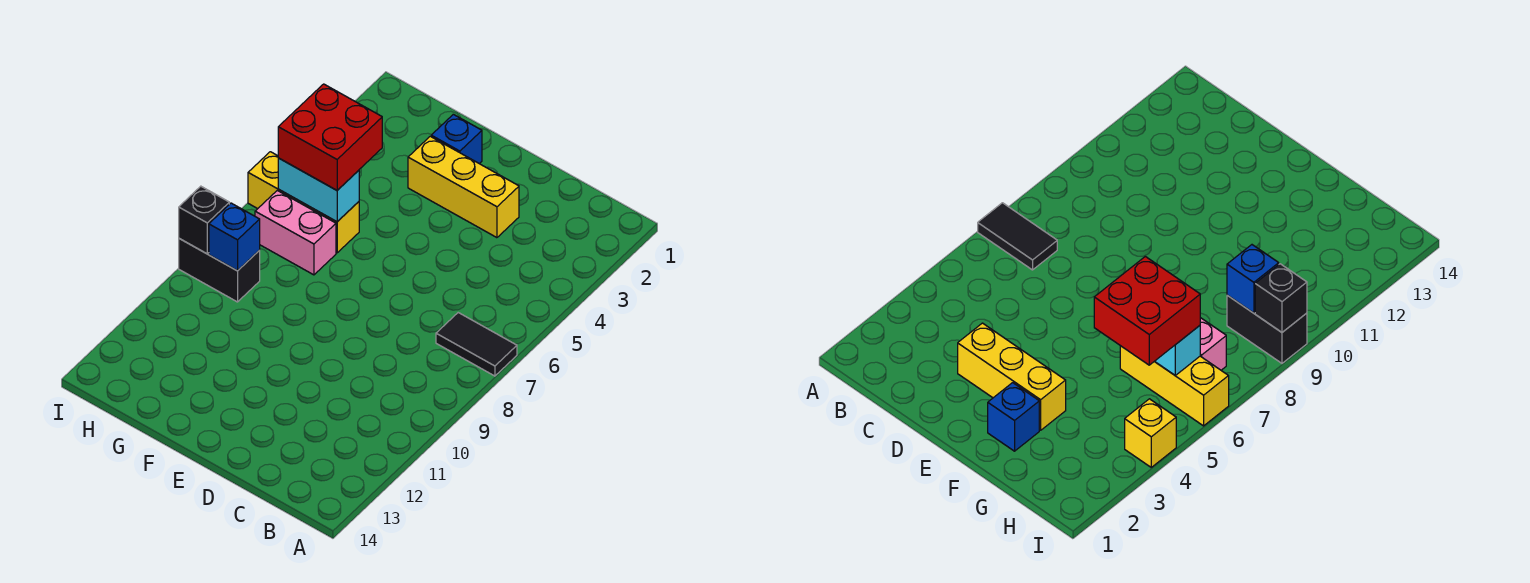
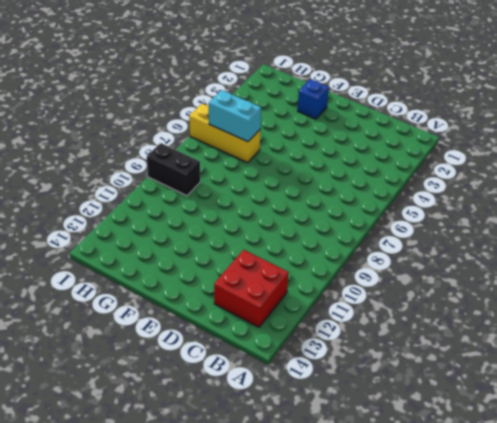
red brick B12:C13 level 1 -> red brick G5:H6 level 3
none -> black tile A7:B7 level 1
none -> yellow brick D3:F3 level 1

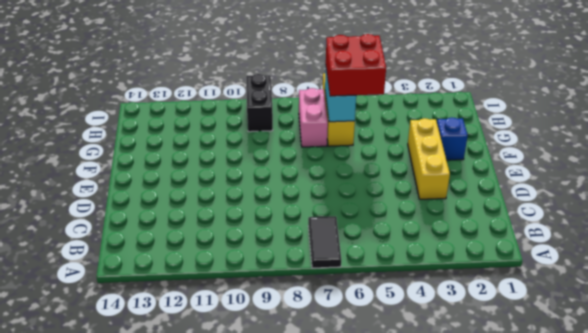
none -> yellow brick I4 level 1
none -> blue brick H9 level 2

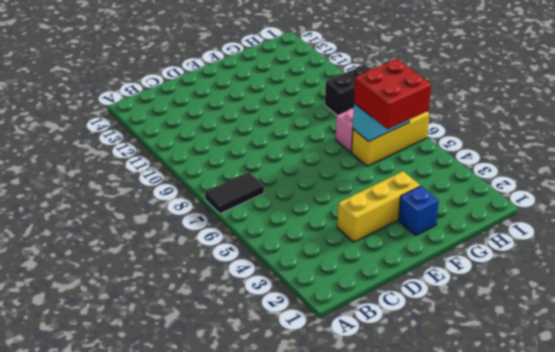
none -> yellow brick I4 level 1
none -> blue brick H9 level 2

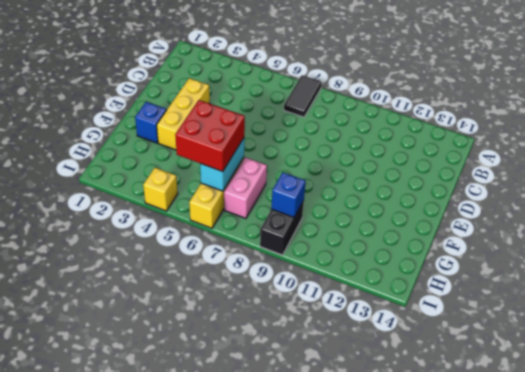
none -> black brick I9 level 2

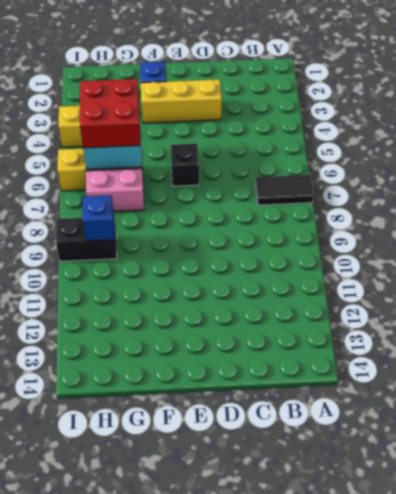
black brick E6 level 1 -> black brick I9 level 2

